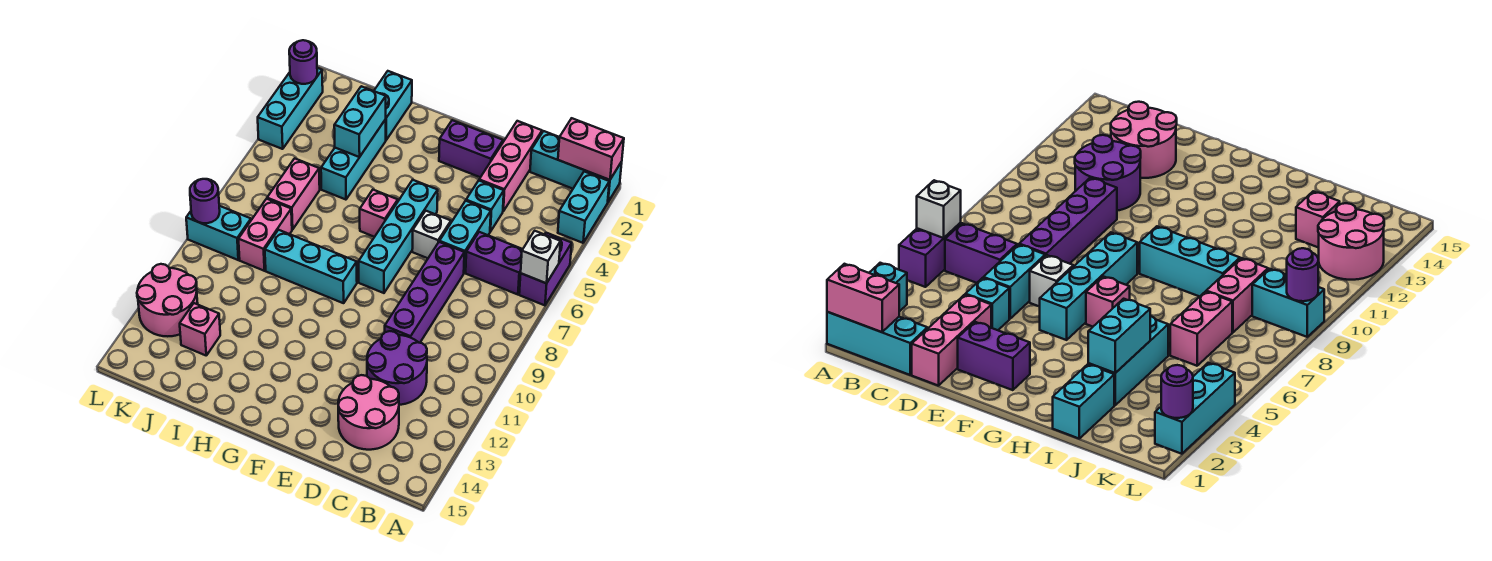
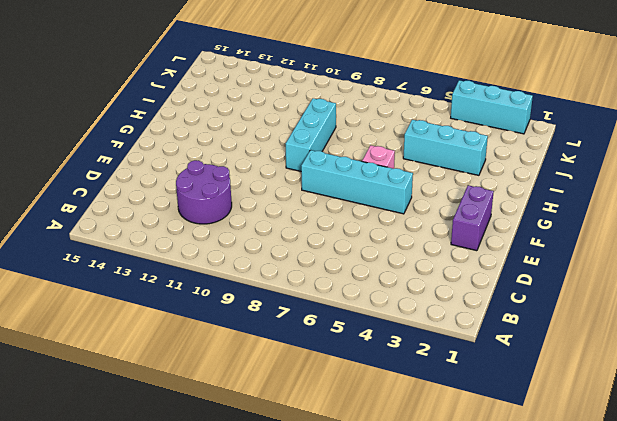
none -> cyan brick A1:C1 level 1
none -> cyan brick A2:A3 level 1
none -> purple brick A5:A6 level 1

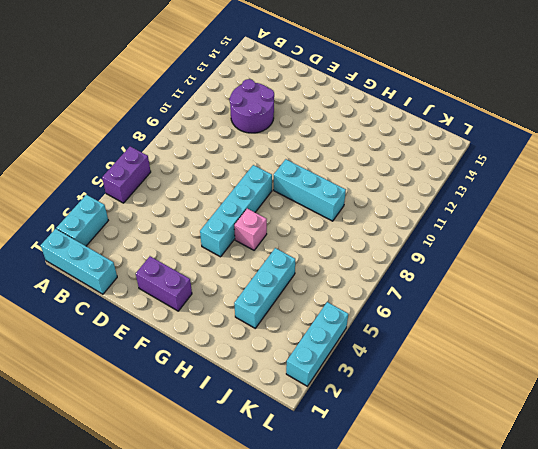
none -> purple brick B6:C6 level 1
none -> pink round brick C13:D14 level 1
none -> pink brick D1:D3 level 1

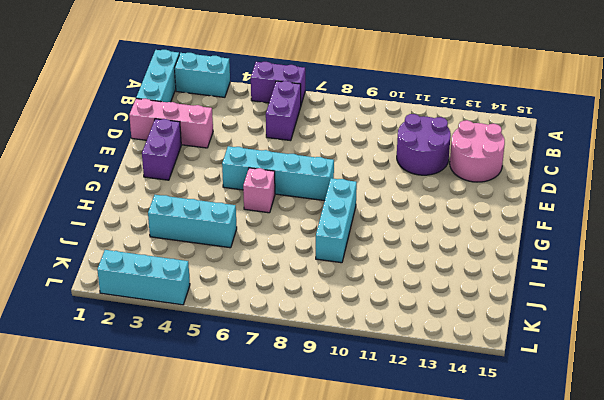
none -> cyan brick D4 level 1
none -> cyan brick D5:D6 level 1
none -> purple brick D7:D10 level 1

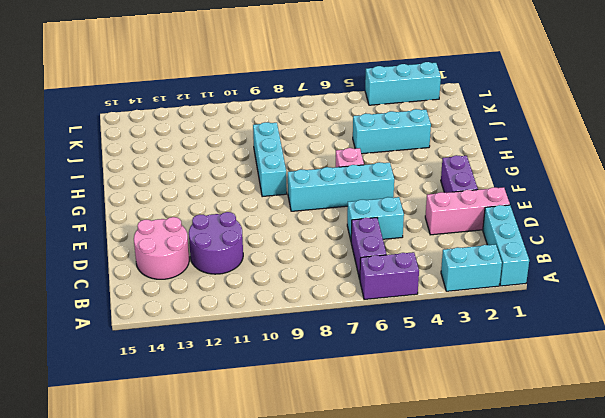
none -> cyan brick D4 level 1
none -> purple brick D7:D10 level 1
none -> white brick E6 level 1

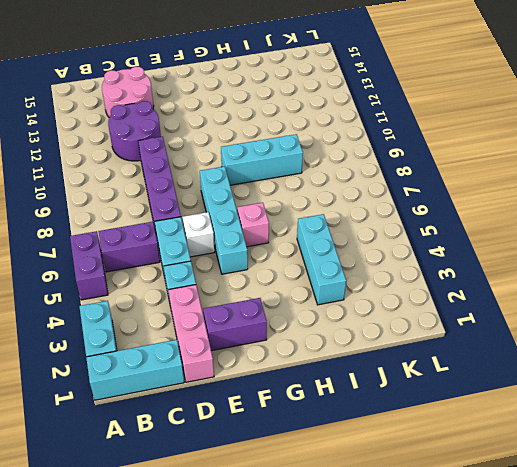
none -> cyan brick I1:I2 level 1
none -> pink brick J6:J7 level 1
none -> pink brick J8:J9 level 1

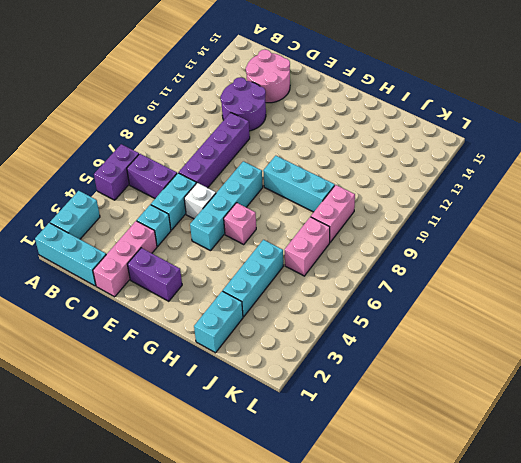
none -> pink brick J13 level 1
none -> cyan brick K9:L9 level 1
none -> pink round brick K12:L13 level 1

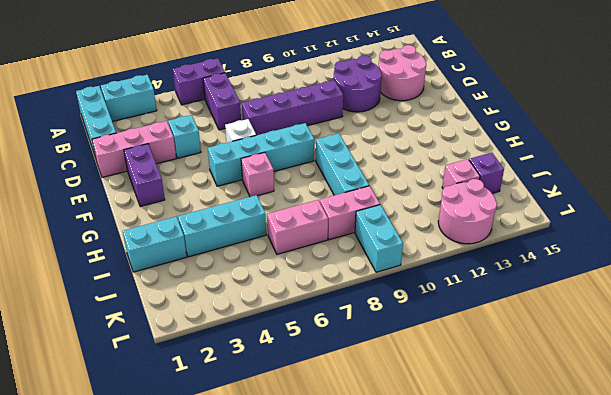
purple brick J14 level 1 -> none
none -> cyan brick D5:D6 level 1
none -> cyan brick L2:L4 level 1
none -> pink brick A1:B1 level 2

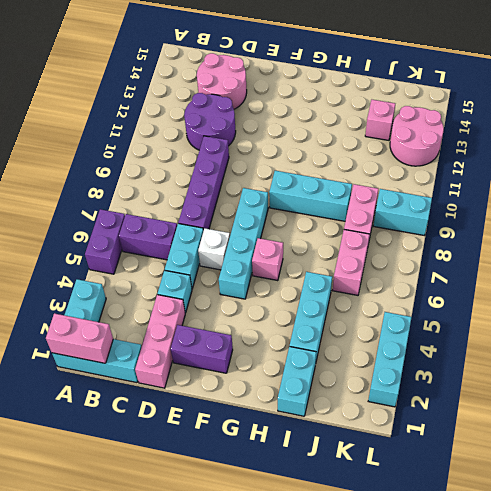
none -> white brick A6 level 2
none -> cyan brick I3:I4 level 2
none -> purple round brick L2 level 2

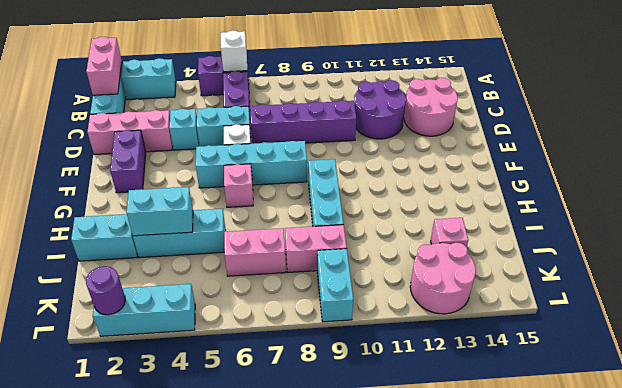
none -> purple round brick L9 level 2

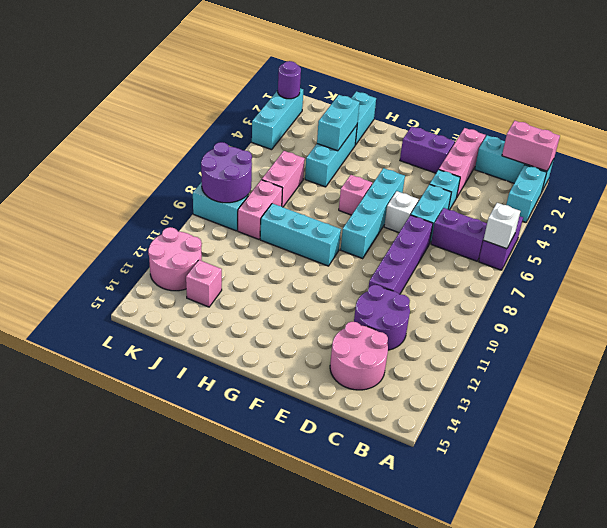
purple round brick K8:L9 level 2 -> purple round brick L9 level 2

